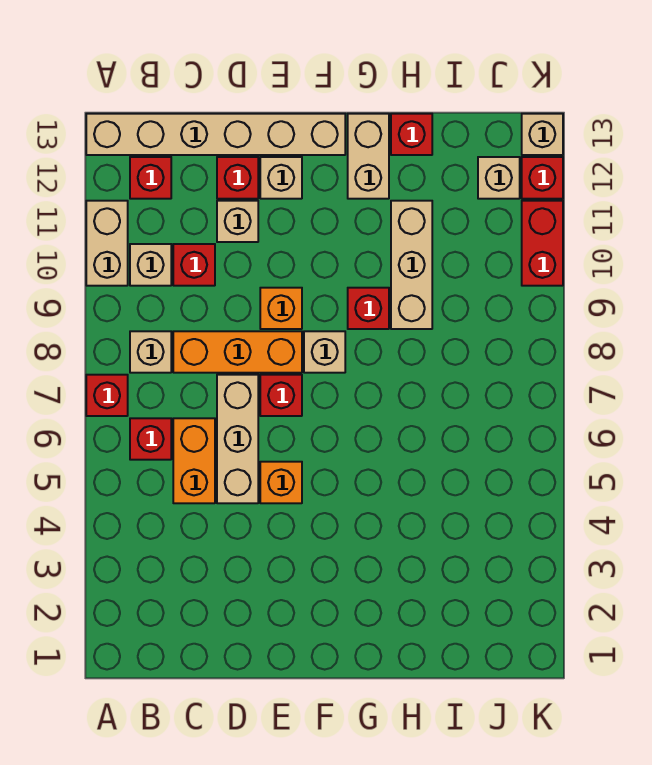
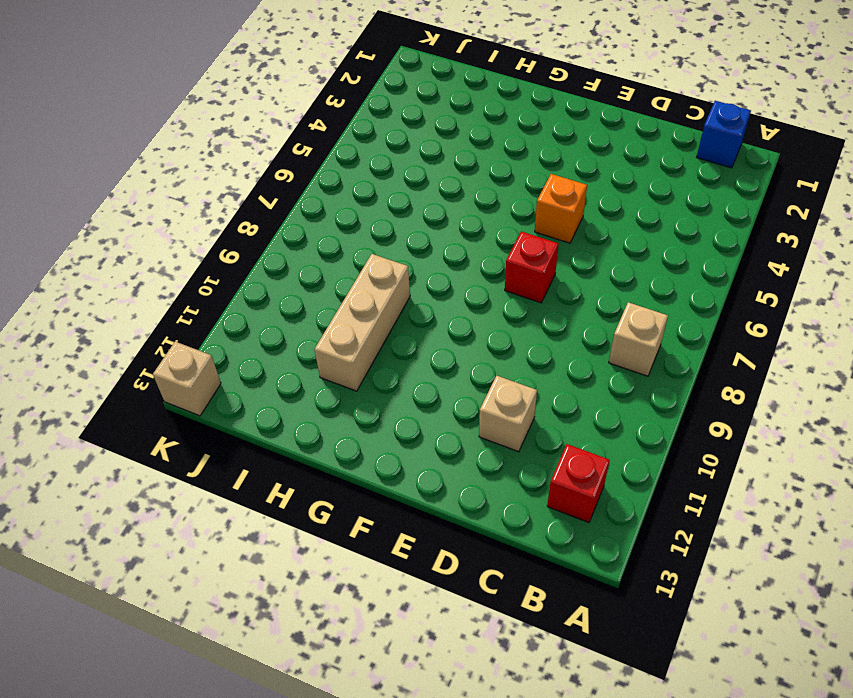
blue brick B1 level 1 -> none
none -> red brick A7 level 1
none -> tan brick A10:A11 level 1
none -> tan brick A13:F13 level 1

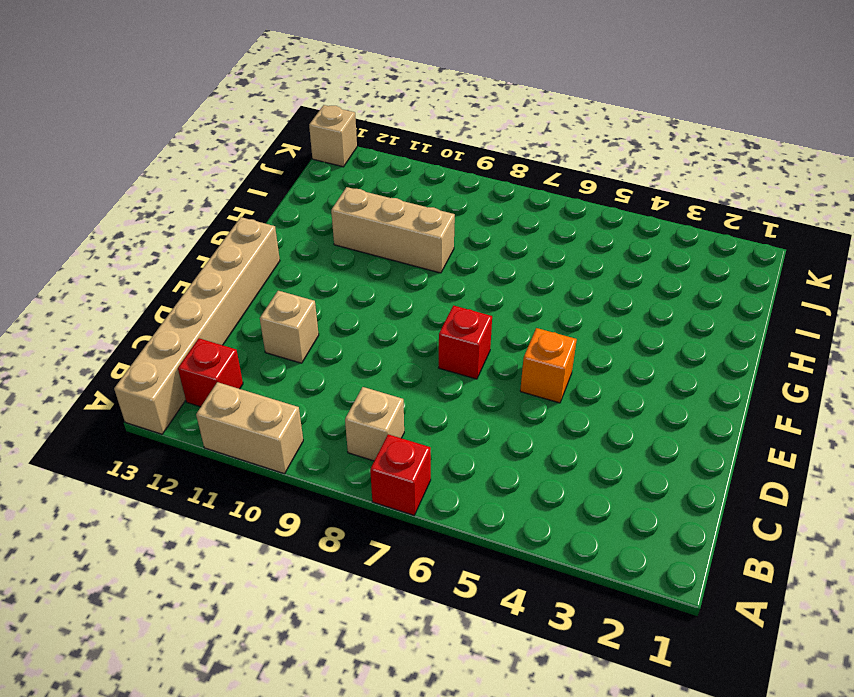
none -> red brick B6 level 1
none -> tan brick B10 level 1
none -> orange brick C5:C6 level 1

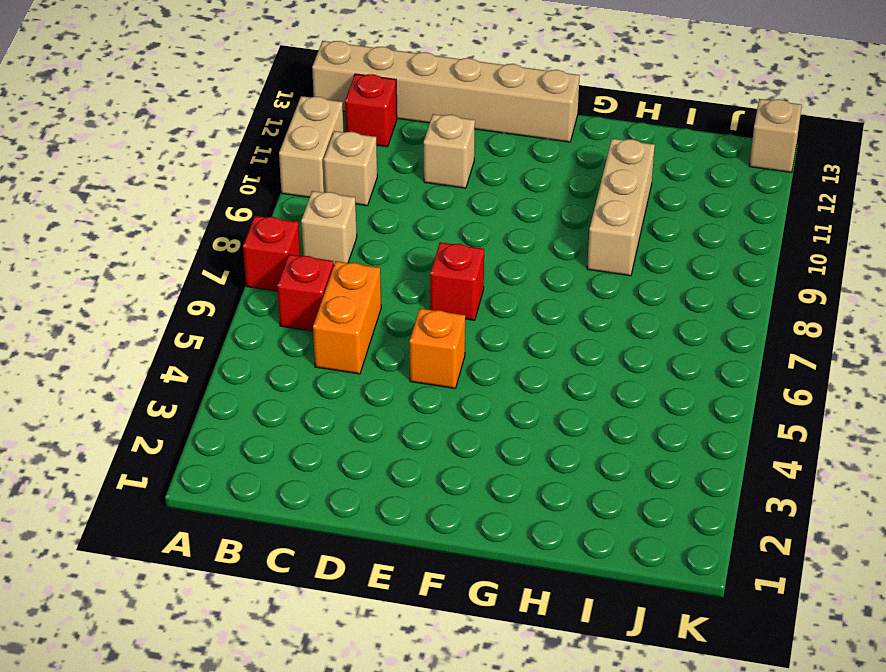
none -> orange brick C8:E8 level 1
none -> red brick C10 level 1
none -> tan brick D5:D7 level 1

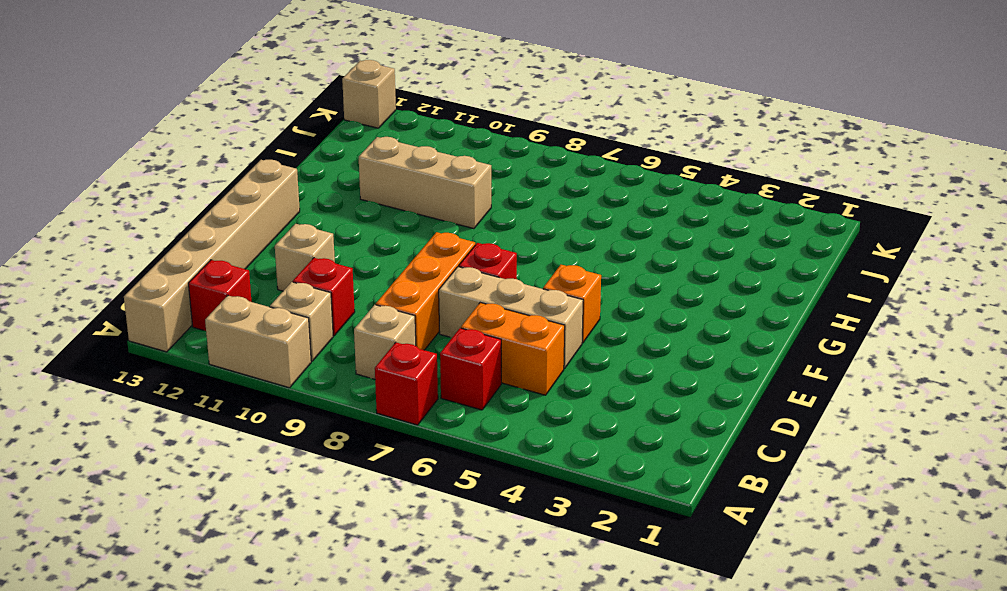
none -> red brick D12 level 1
none -> orange brick E9 level 1
none -> tan brick E12 level 1

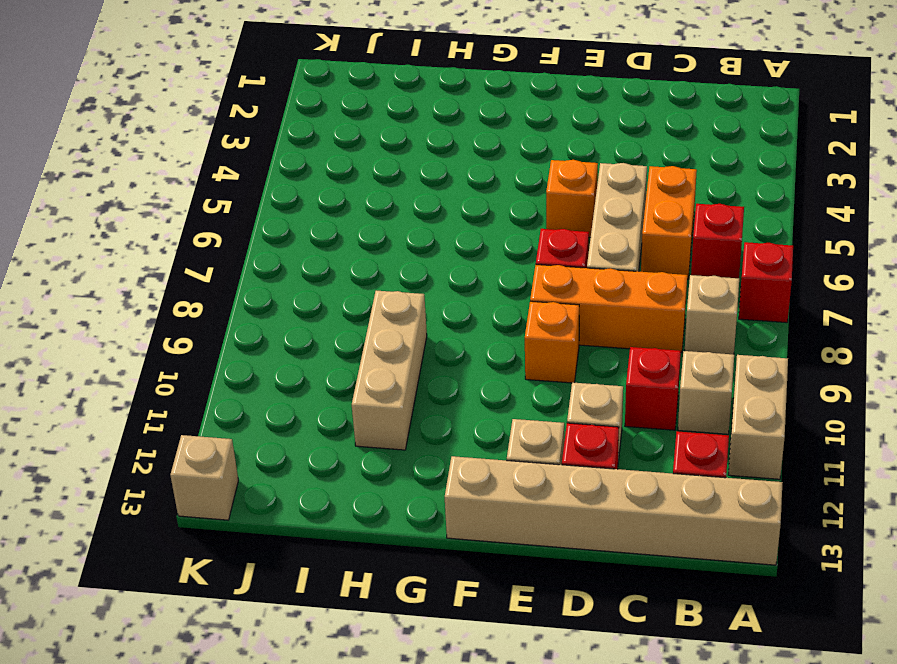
none -> tan brick F8 level 1
none -> red brick G9 level 1
none -> tan brick G12:G13 level 1

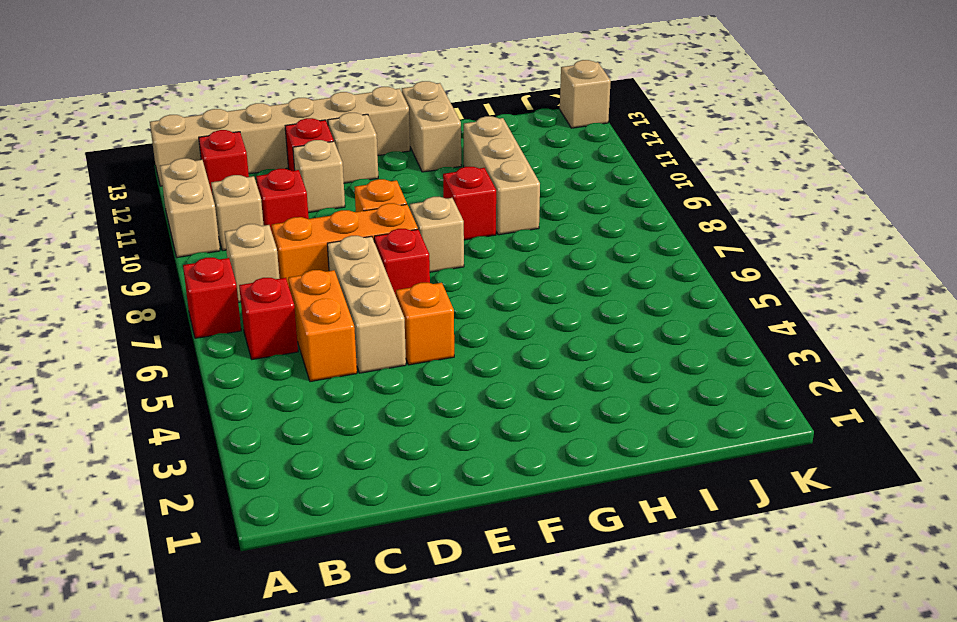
none -> red brick H13 level 1
none -> tan brick J12 level 1
none -> red brick K10:K11 level 1

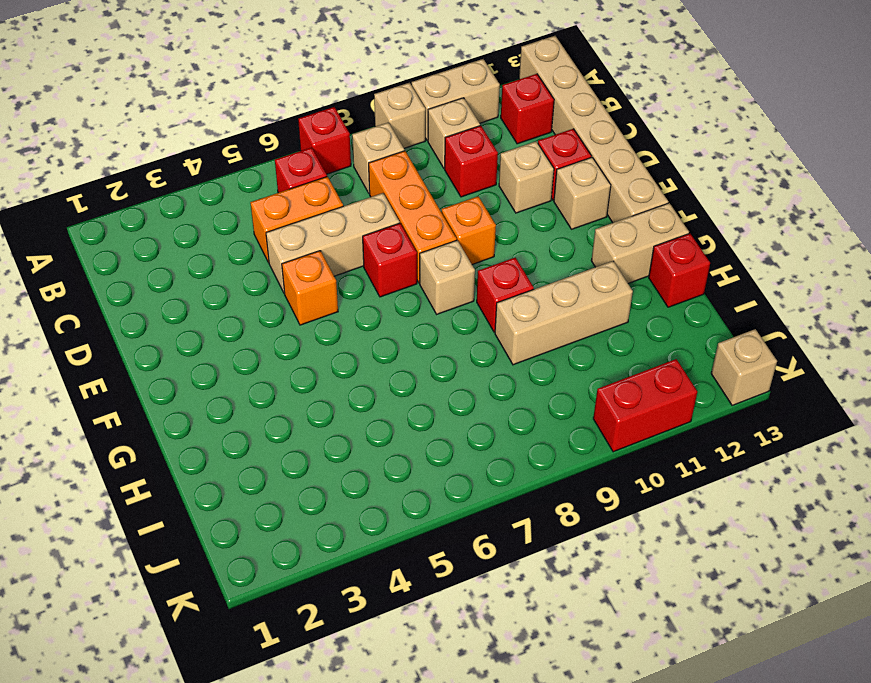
tan brick A9 level 1 -> tan brick J12 level 1
none -> red brick K12 level 1

